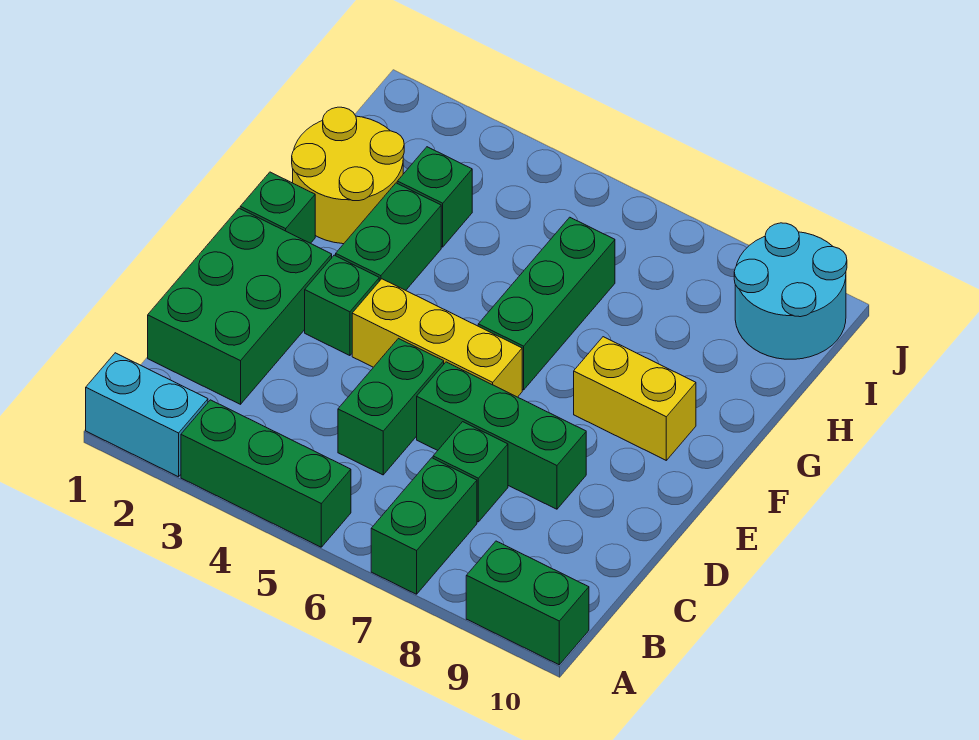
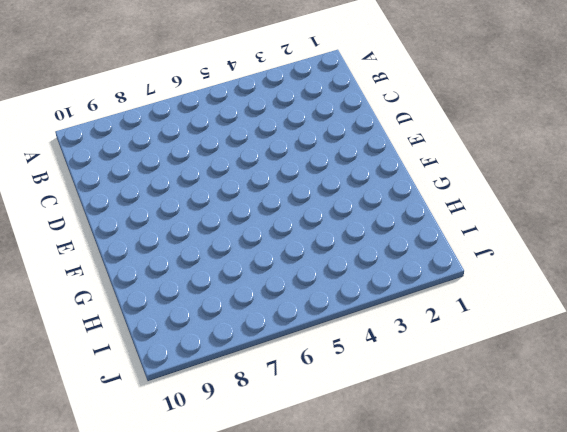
none -> cyan brick A1:A2 level 1
none -> green brick A3:A5 level 1
none -> green brick A7:B7 level 1

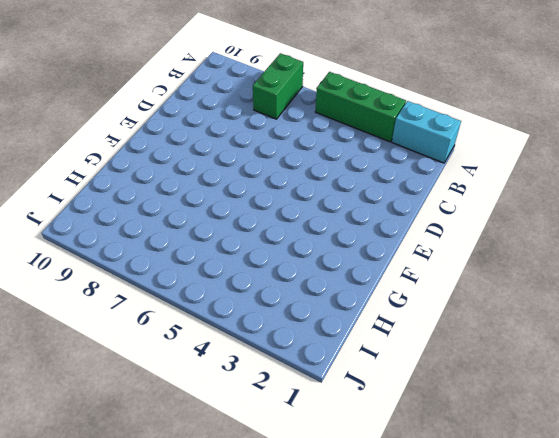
none -> green brick A9:A10 level 1
none -> green brick C1:E2 level 1
none -> green brick C5:D5 level 1

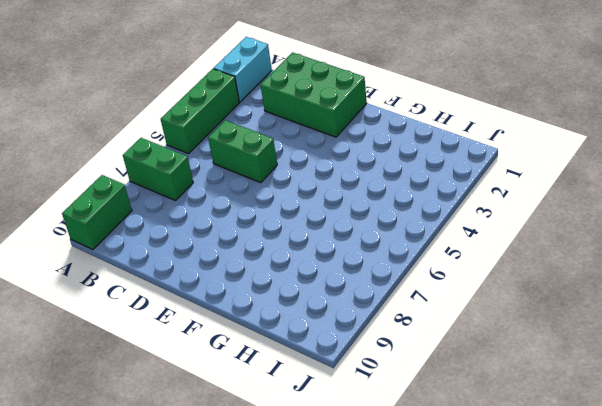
none -> green brick C7 level 1
none -> green brick D6:D8 level 1
none -> green brick E3 level 1

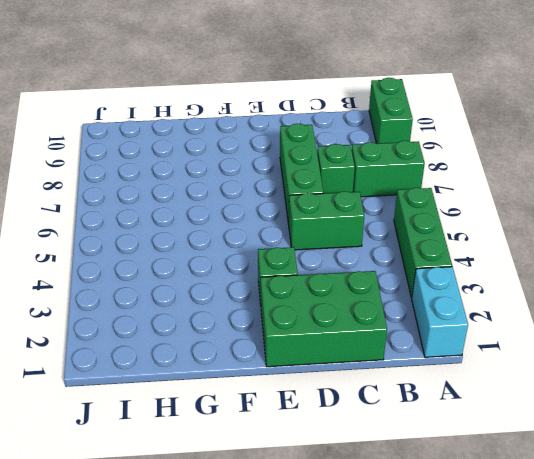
none -> yellow brick E4:E6 level 1
none -> green brick F1 level 1
none -> green brick F3:G3 level 1

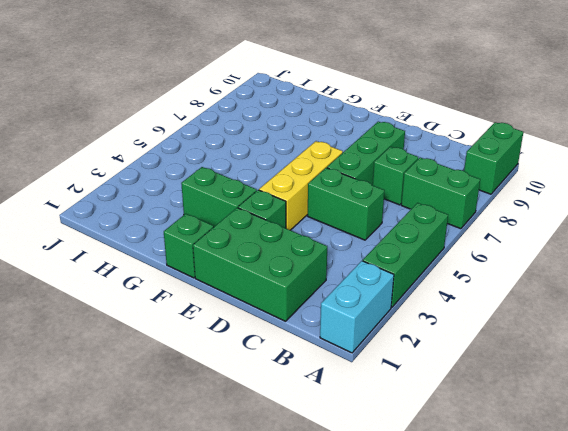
none -> green brick F6:H6 level 1
none -> yellow brick F8:F9 level 1
none -> yellow round brick G1:H2 level 1

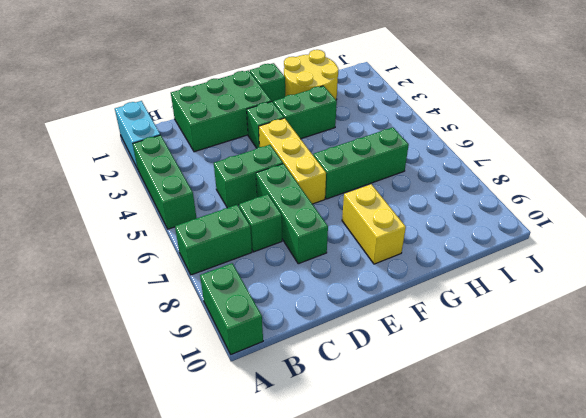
none -> green brick H3 level 1
none -> cyan round brick I9:J10 level 1

